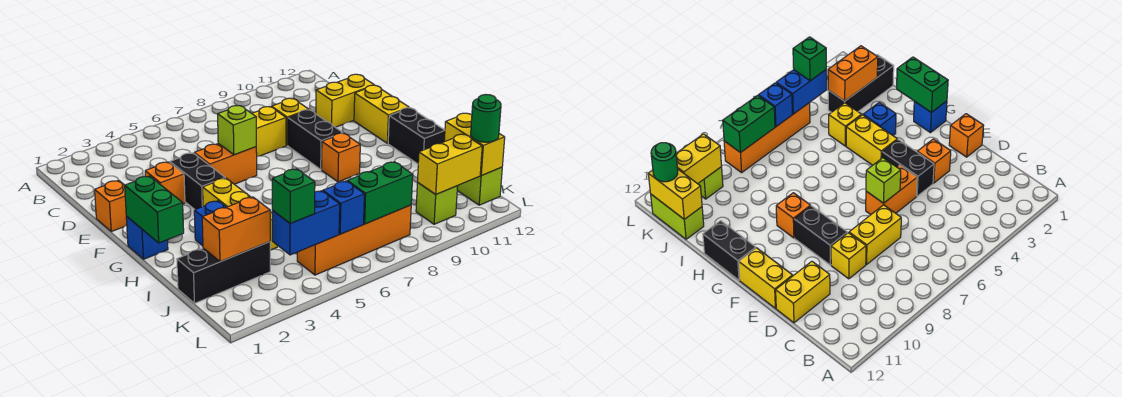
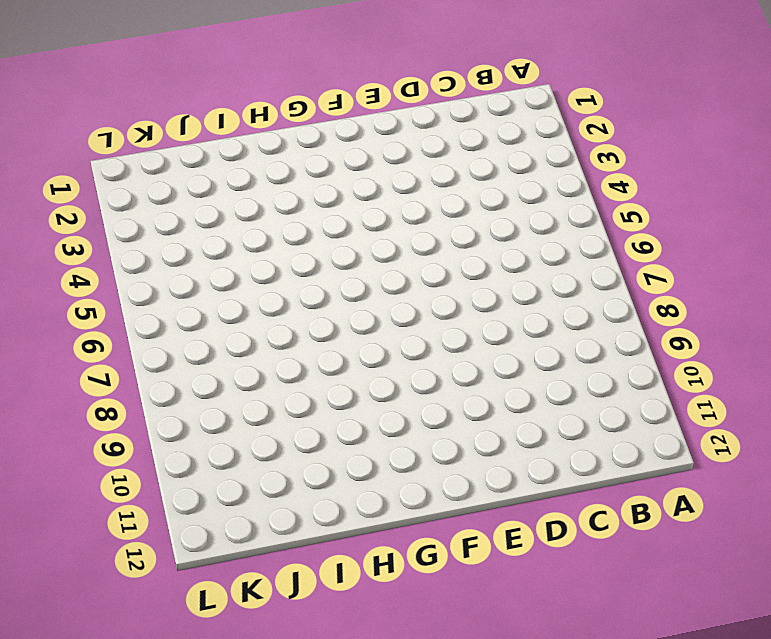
none -> yellow brick D7:D8 level 1
none -> yellow brick D9 level 1
none -> yellow brick D11:D12 level 1

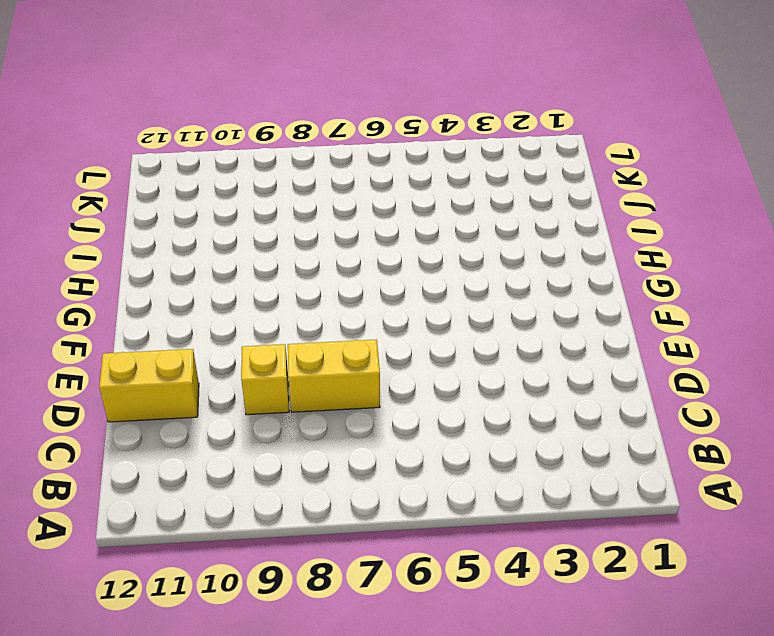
none -> orange brick E1 level 1
none -> orange brick E3 level 1
none -> black brick E4:F4 level 1

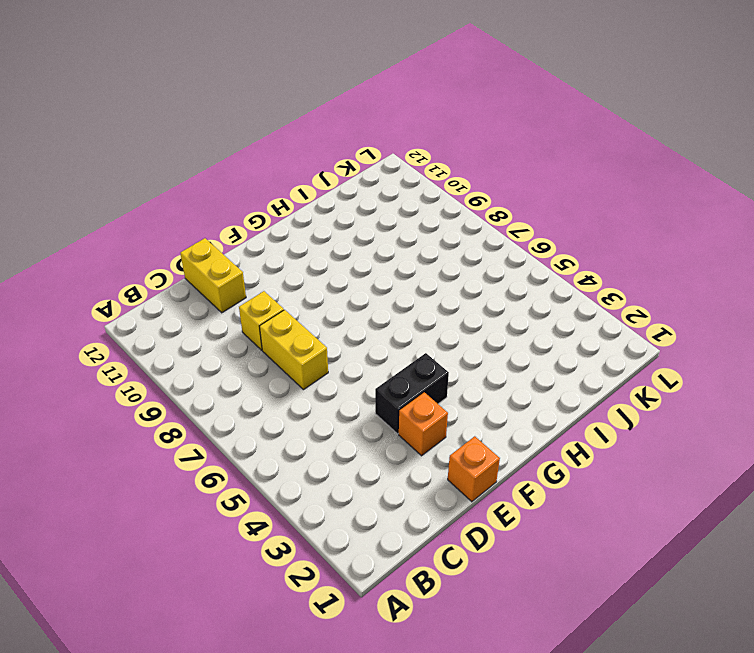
none -> orange brick E5:E6 level 1
none -> black brick E9:F9 level 1
none -> yellow brick E12:F12 level 1

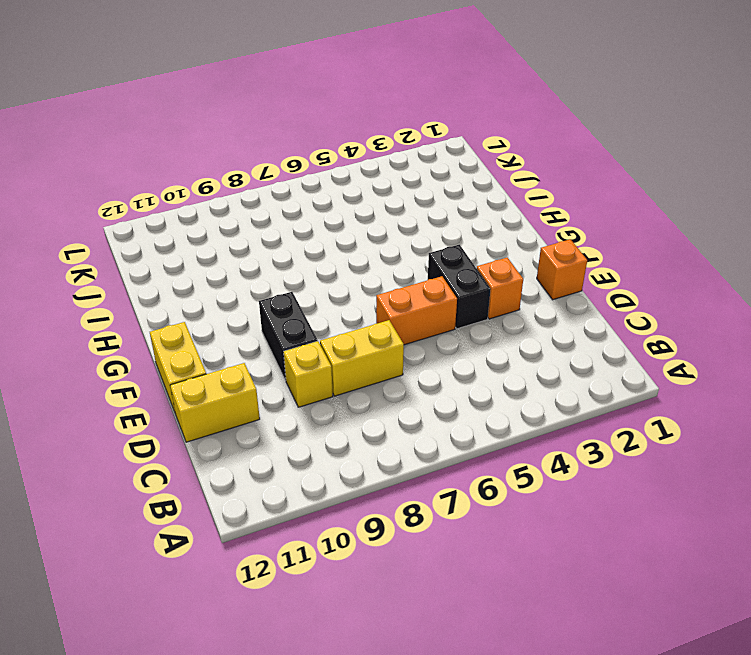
none -> blue brick G1 level 1
none -> yellow brick G4:H4 level 1
none -> orange brick G9 level 1

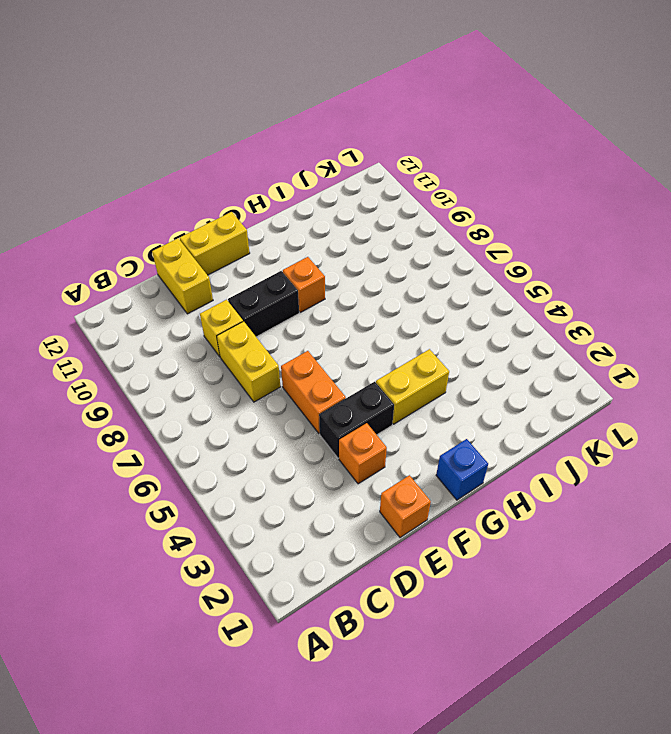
none -> black brick G12:H12 level 1
none -> blue brick H3 level 1
none -> yellow brick I4 level 1

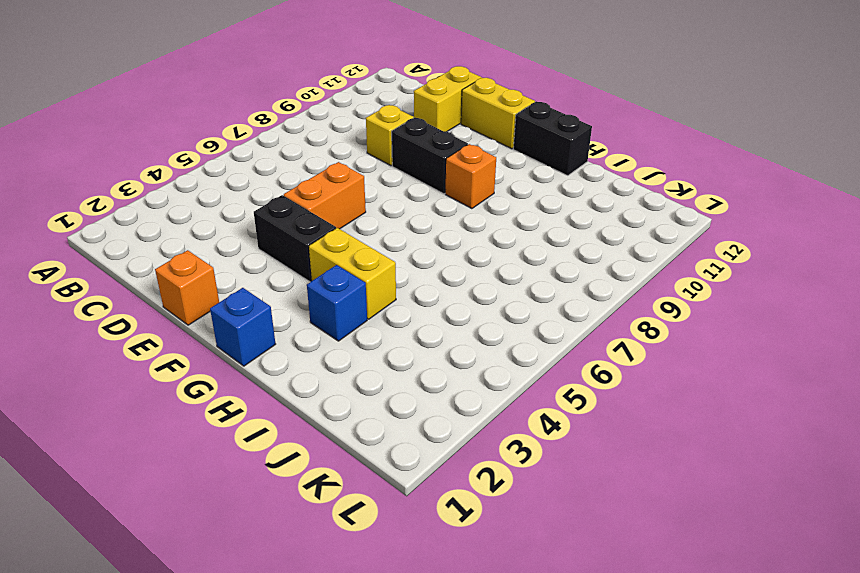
none -> yellow brick D7:D8 level 1
none -> orange brick E3 level 1
none -> yellow brick I4 level 1

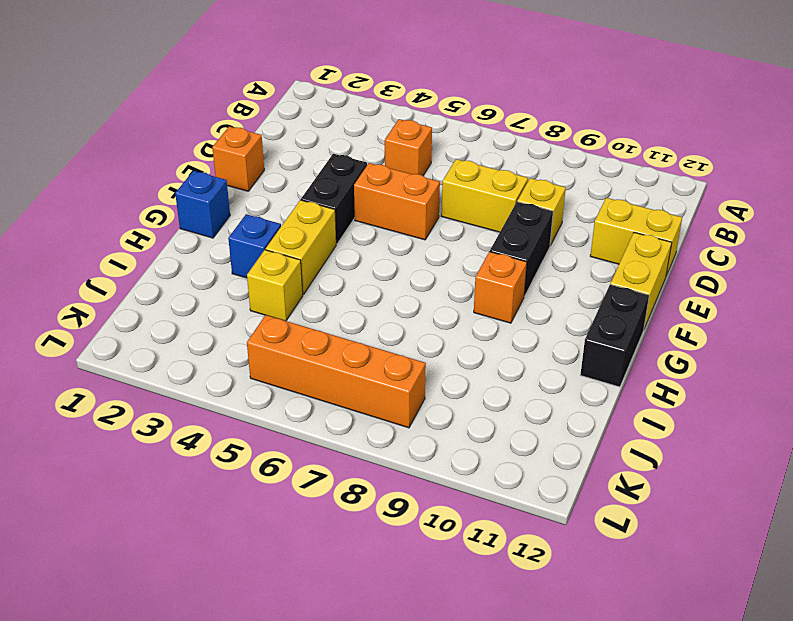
orange brick C5 level 1 -> orange brick E3 level 1
none -> black brick J1:J3 level 1
none -> lime brick J12:K12 level 1
none -> lime brick K10 level 1

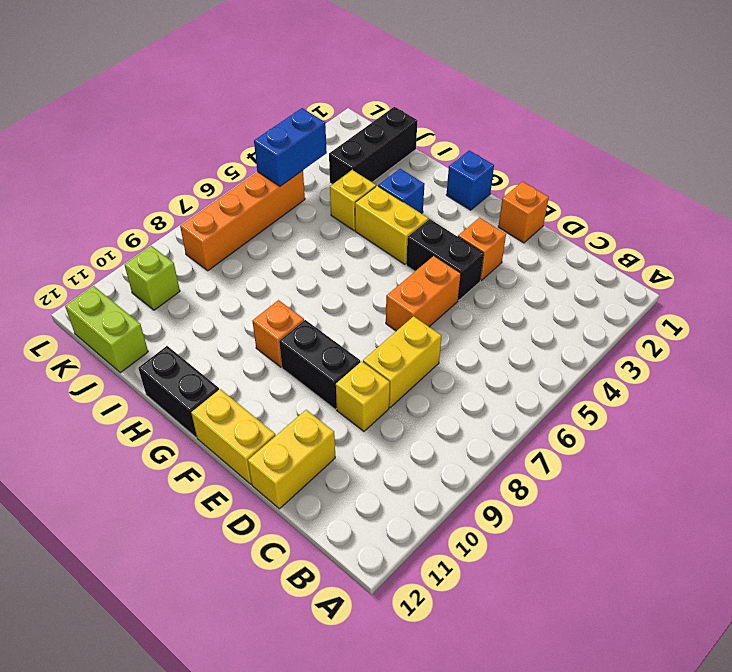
none -> lime brick E6 level 2
none -> green brick G1:H1 level 2
none -> orange brick J2:J3 level 2

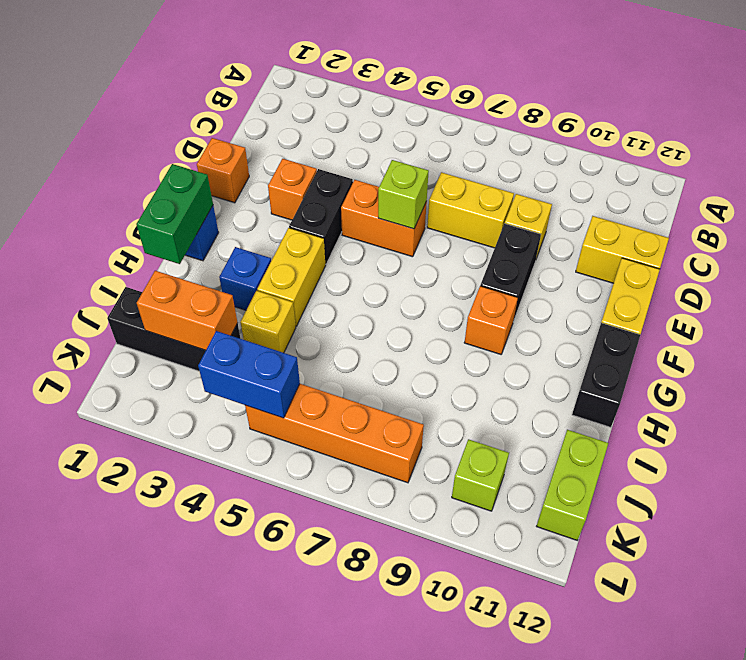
none -> yellow brick J12:K12 level 2
none -> blue brick K6 level 2
none -> green brick K7:K8 level 2

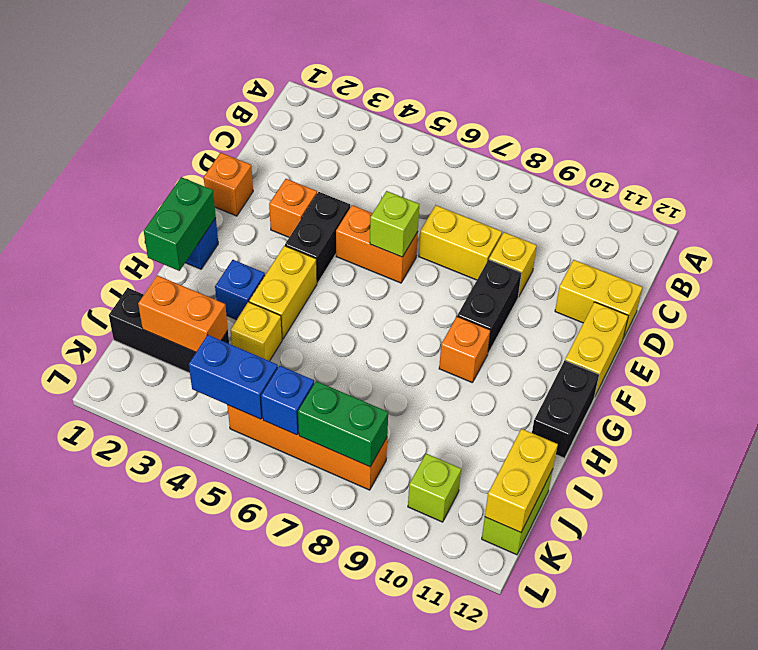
none -> yellow brick K10:K11 level 2
none -> green brick K4 level 3
none -> green round brick K12 level 3

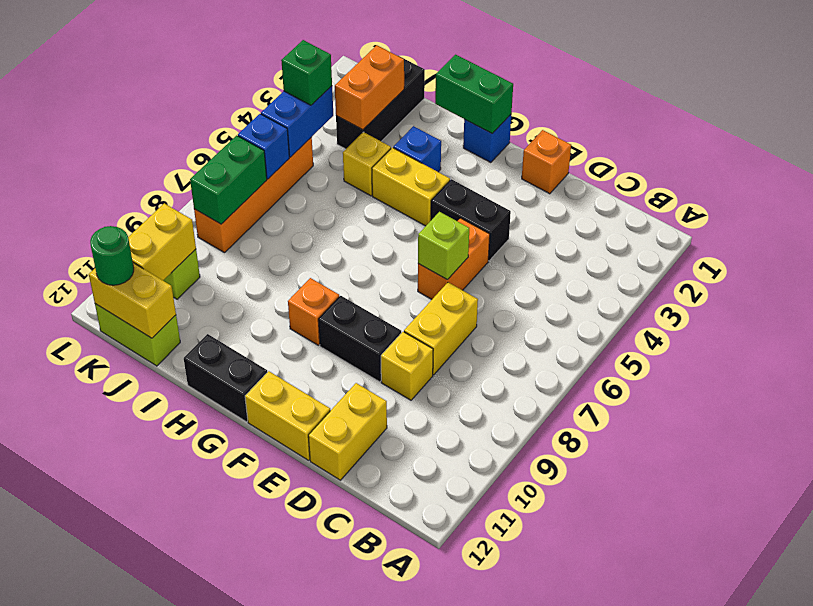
none -> orange brick E3 level 1

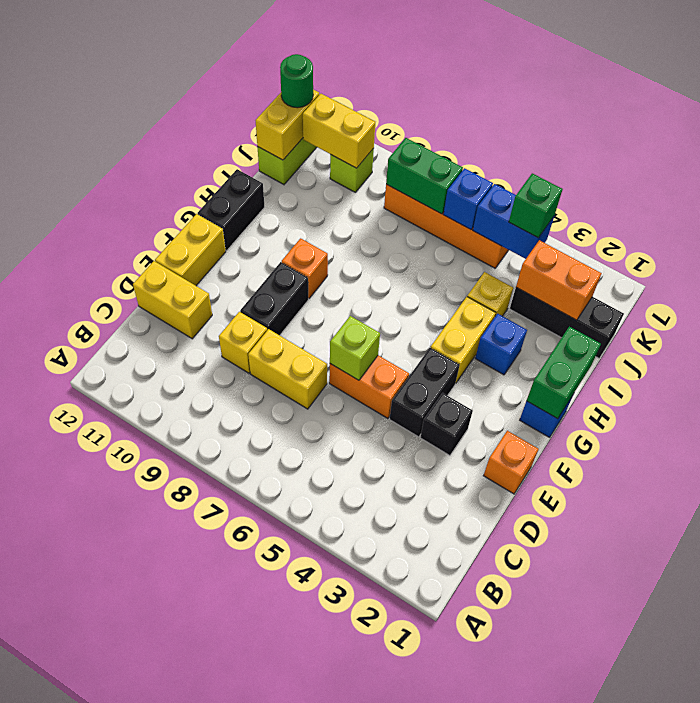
black brick E3 level 1 -> orange brick E3 level 1

